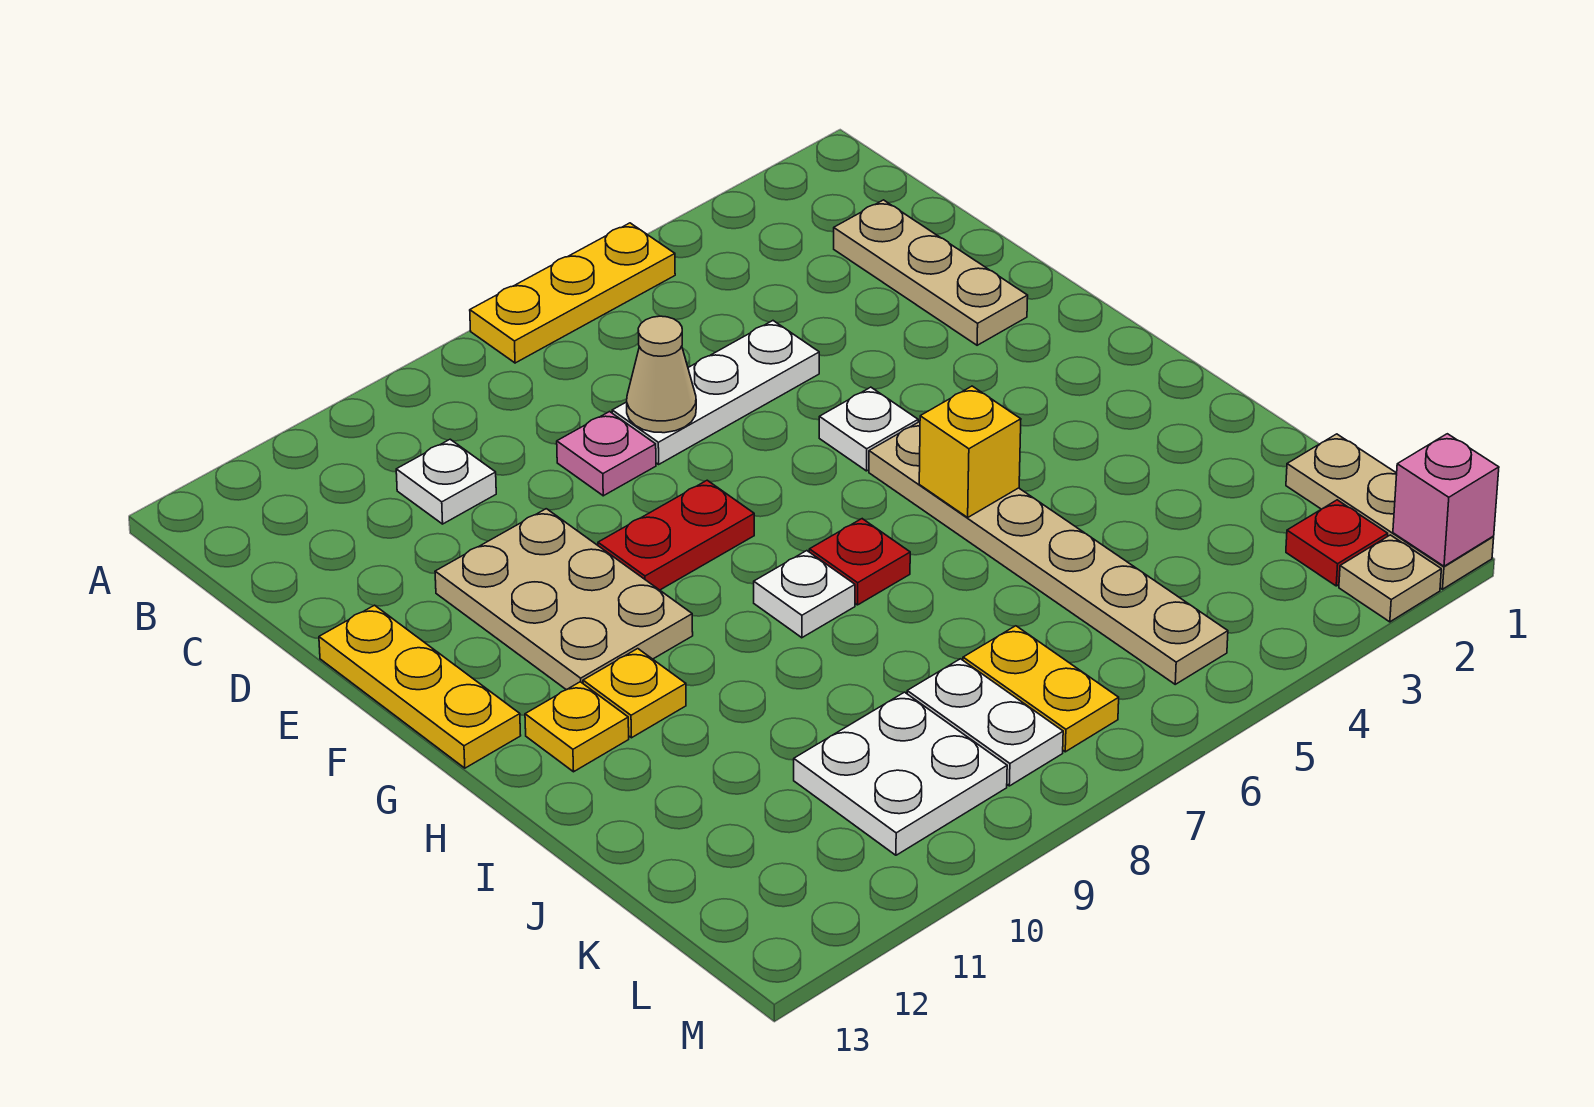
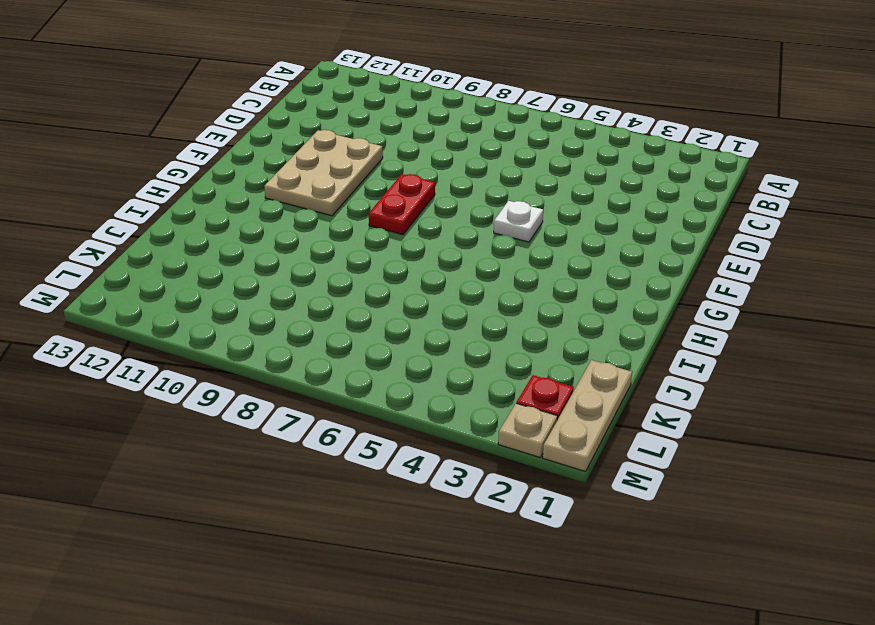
red plate F8:G8 level 1 -> red plate F8:F9 level 1
none -> yellow plate A5:A7 level 1
none -> tan plate C2:E2 level 1
none -> white plate C10 level 1

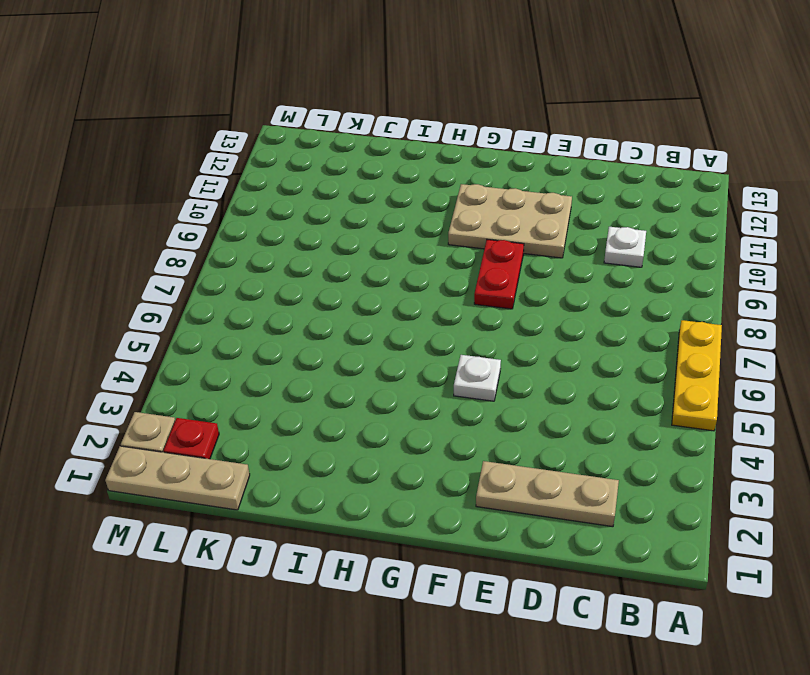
none -> white plate D5:D7 level 1
none -> pink plate D8 level 1
none -> yellow plate E13:G13 level 1

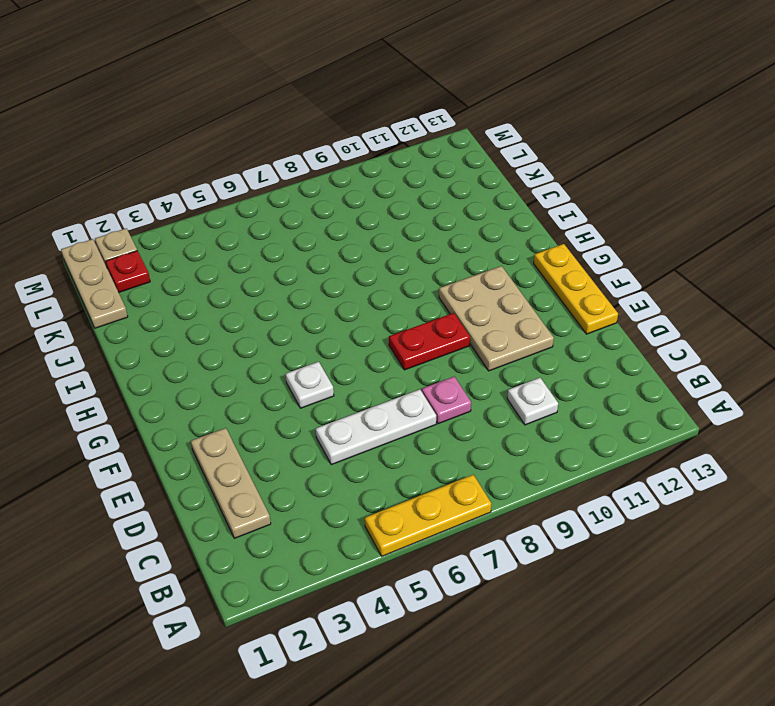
none -> tan plate G5:L5 level 1
none -> red plate H7 level 1
none -> white plate H8 level 1

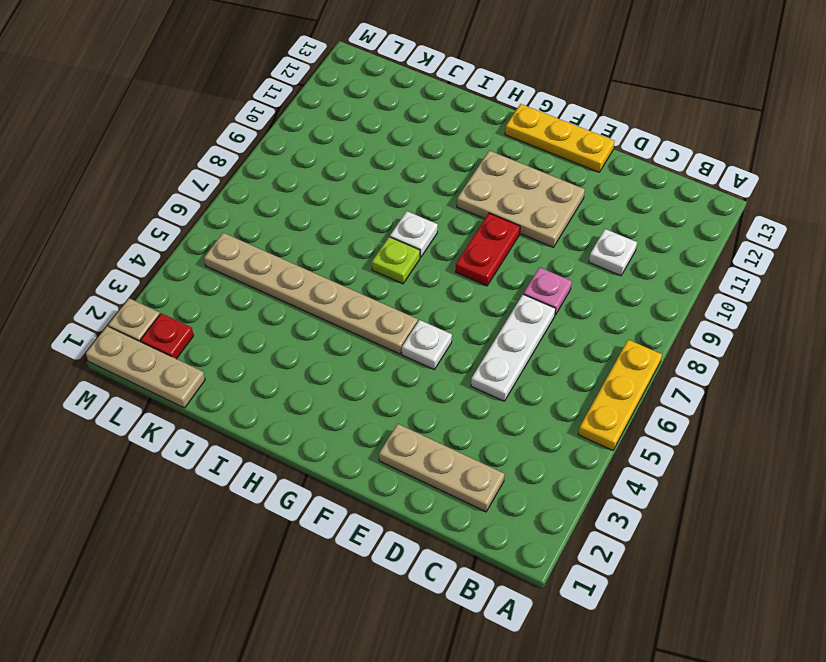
lime plate H7 level 1 -> red plate H7 level 1
none -> yellow plate H11 level 1
none -> yellow plate H12 level 1
none -> yellow plate K7:L7 level 1

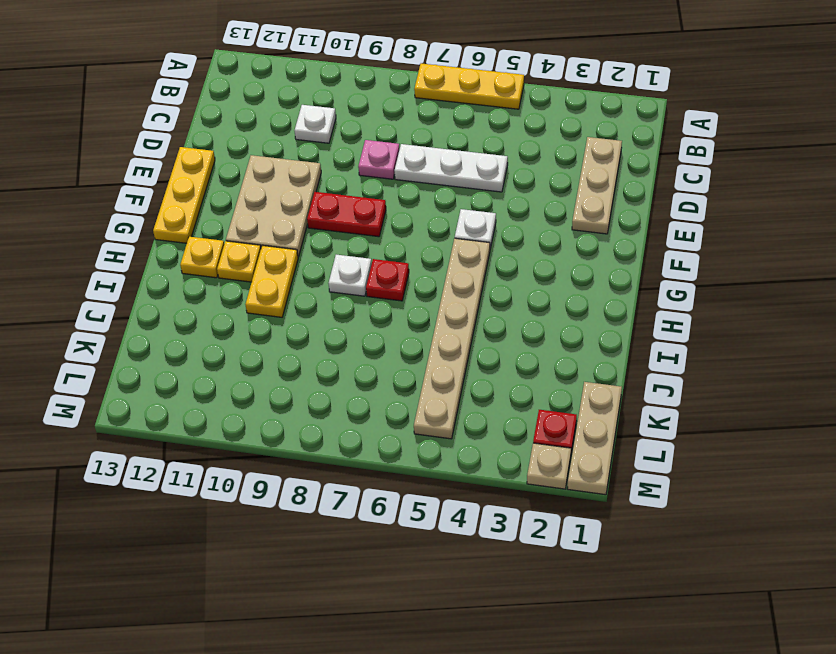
yellow plate H10:I10 level 1 -> yellow plate K7:L7 level 1
none -> white plate K8:L8 level 1
none -> white plate K9:L10 level 1
none -> tan cone D7 level 2

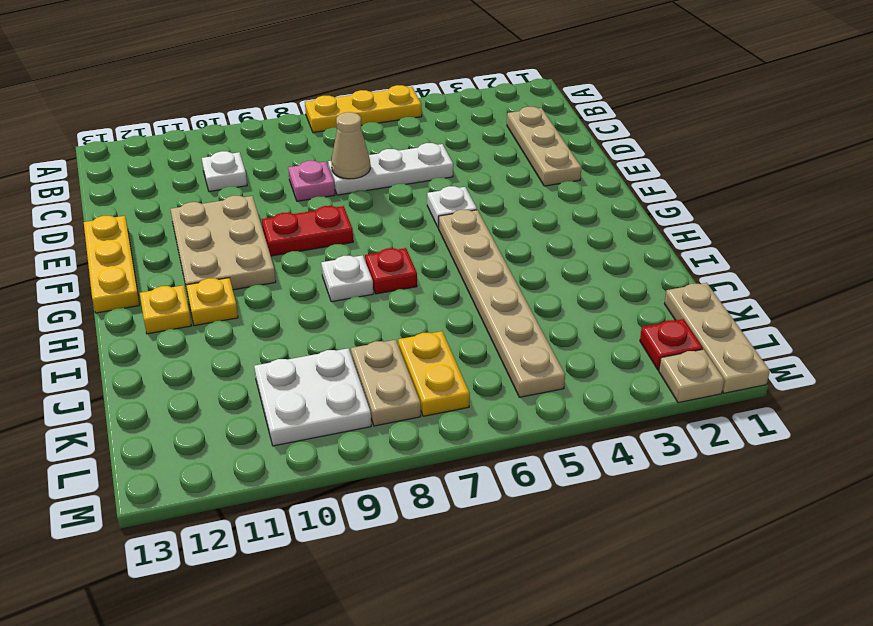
tan plate K8:L8 level 1 -> white plate K8:L8 level 1
none -> yellow brick H5 level 2
none -> pink brick M1 level 2

